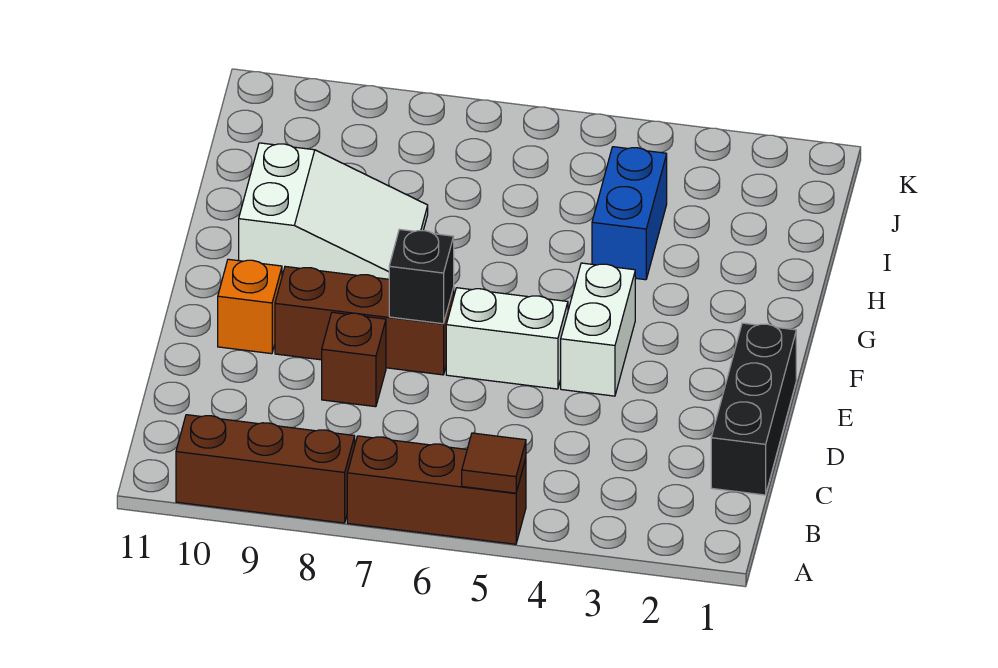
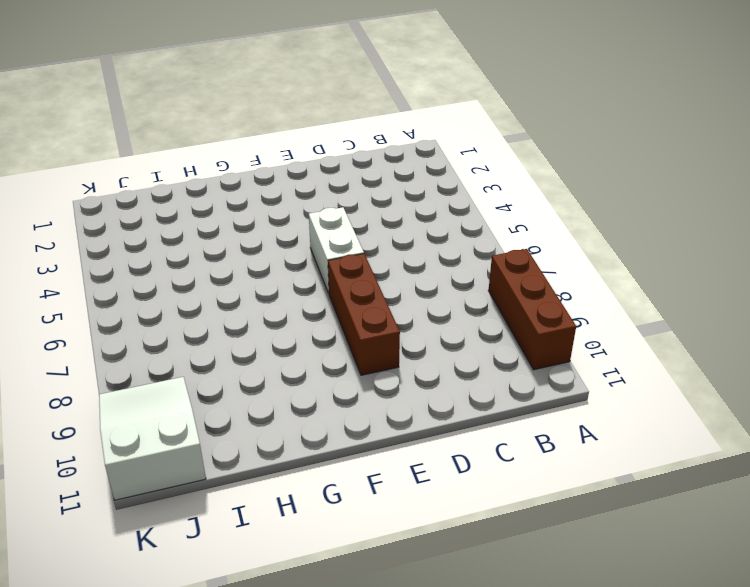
white slope J9:K11 level 1 top 11 -> white slope G8:H10 level 1 top 10
none -> brown brick A5:A7 level 1
none -> black brick C1:E1 level 1
none -> brown brick D8 level 1

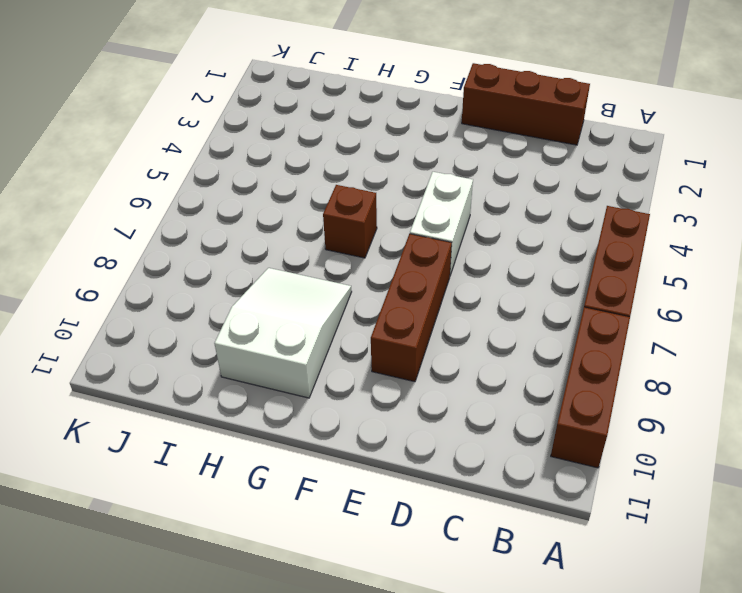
brown brick C1:E1 level 1 -> black brick C1:E1 level 1
brown brick G6 level 1 -> brown brick D8 level 1
none -> white brick E4:F4 level 1
none -> orange brick E10 level 1
none -> blue brick H4:I4 level 1

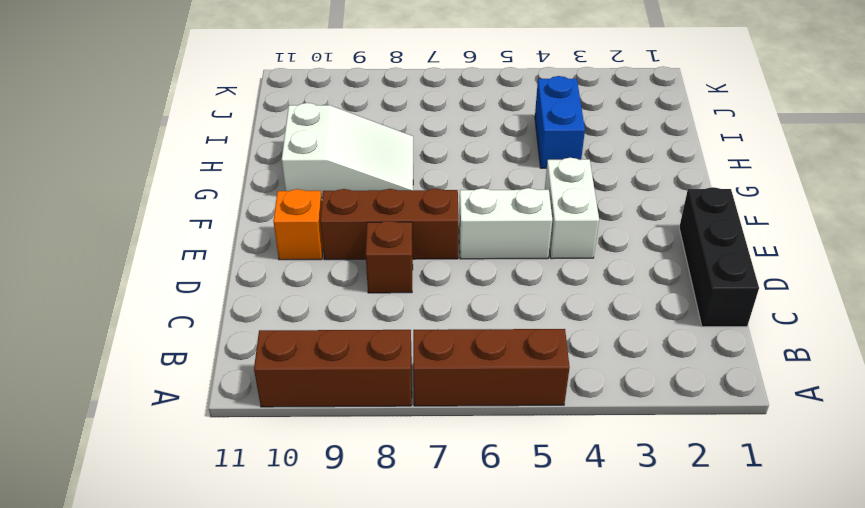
none -> brown tile A5 level 2
none -> black brick E7 level 2

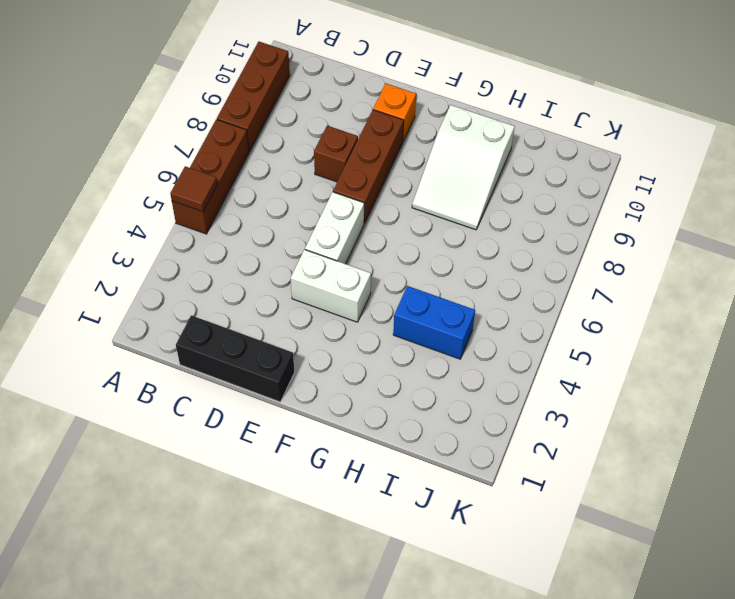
none -> black brick E7 level 2

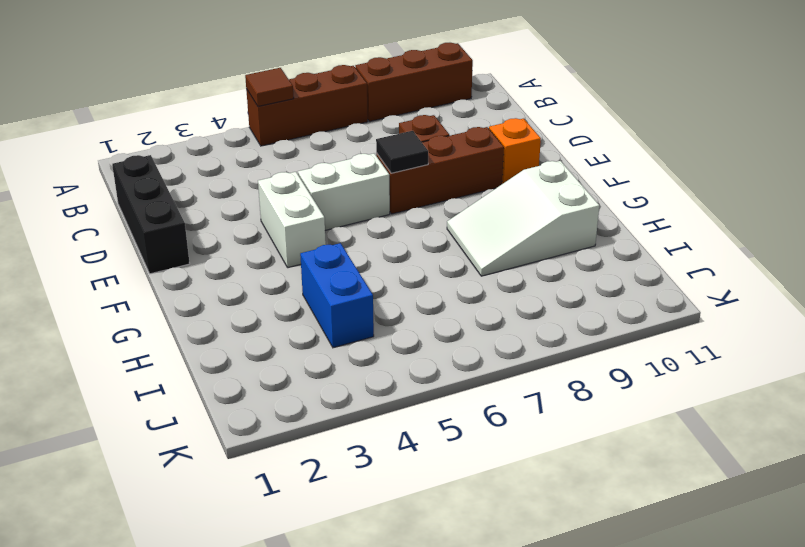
black tile E7 level 2 -> black brick E7 level 2

